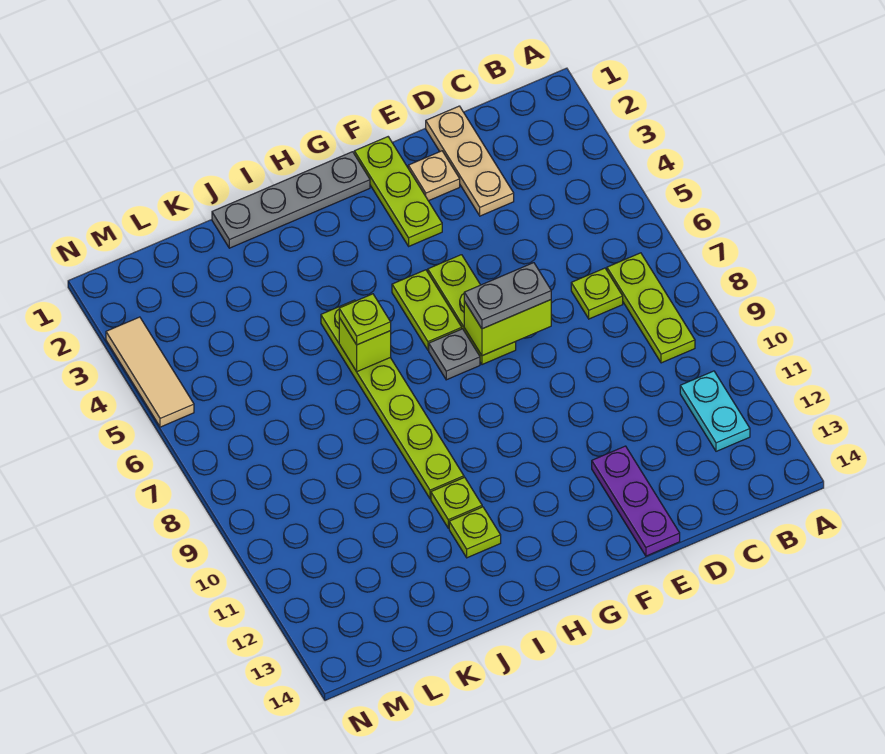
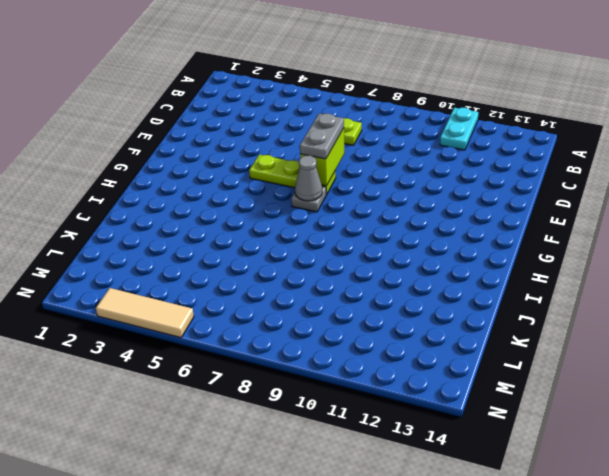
cyan plate A11:B11 level 1 -> cyan plate B11:B12 level 1
grey cone G7 level 2 -> none
none -> lime plate B7:B9 level 1
none -> tan plate D1:D3 level 1
none -> tan plate E2 level 1

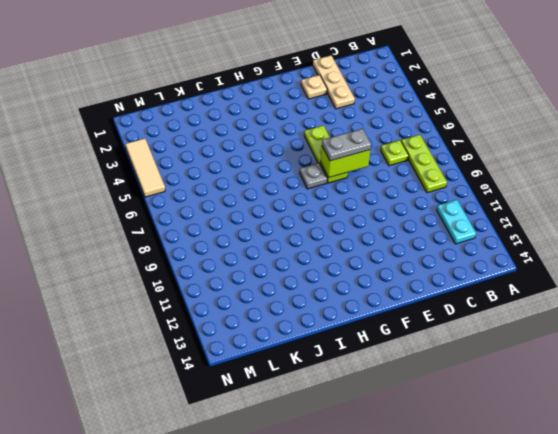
none -> purple plate E12:E14 level 1
none -> lime plate F1:F3 level 1
none -> grey plate G1:J1 level 1

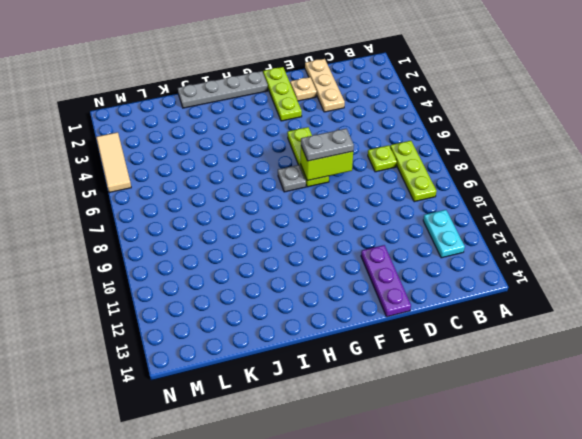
none -> lime plate G5:G6 level 1
none -> lime plate I5:I10 level 1
none -> lime plate I11 level 1

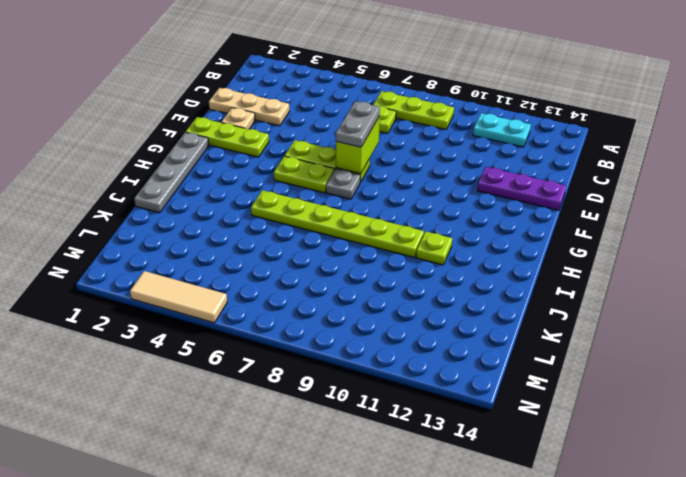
none -> lime plate I12 level 1
none -> lime brick I6 level 2
none -> lime plate I6 level 3

